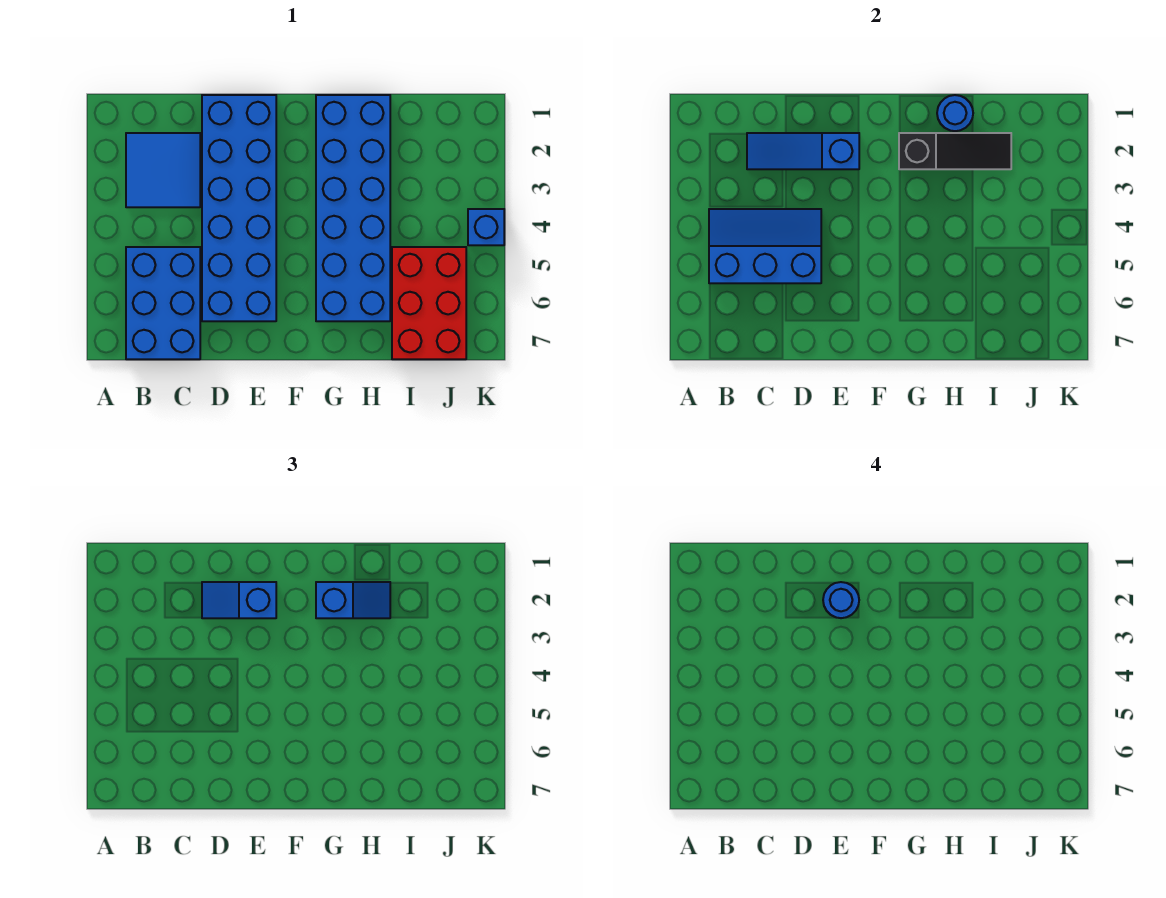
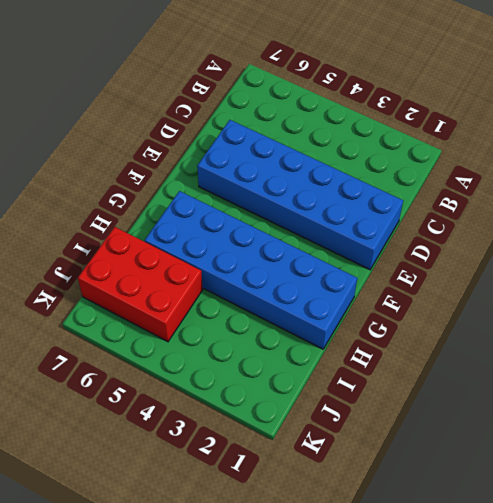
none -> blue tile B2:C3 level 1
none -> blue brick B5:C7 level 1
none -> blue brick K4 level 1

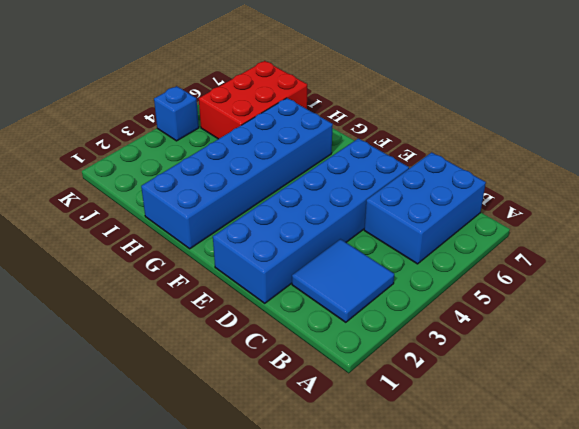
none -> blue slope B4:D5 level 2 top 5
none -> blue slope C2:E2 level 2 top E
none -> black slope G2:I2 level 2 top G

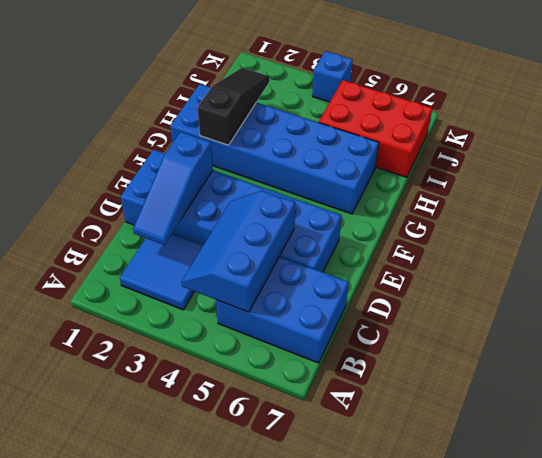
none -> blue round brick H1 level 2
none -> blue slope D2:E2 level 3 top E
none -> blue slope G2:H2 level 3 top G

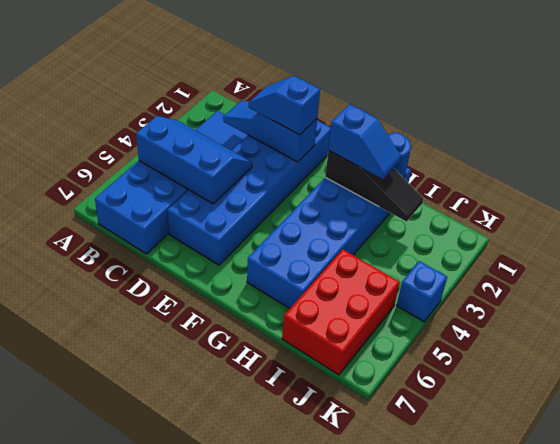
none -> blue round brick E2 level 4

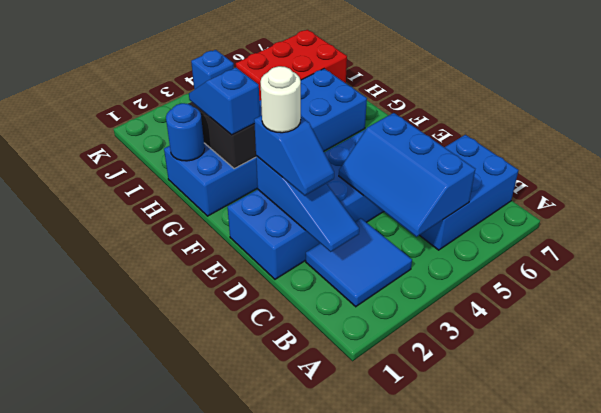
white round brick E2 level 4 -> blue round brick E2 level 4

